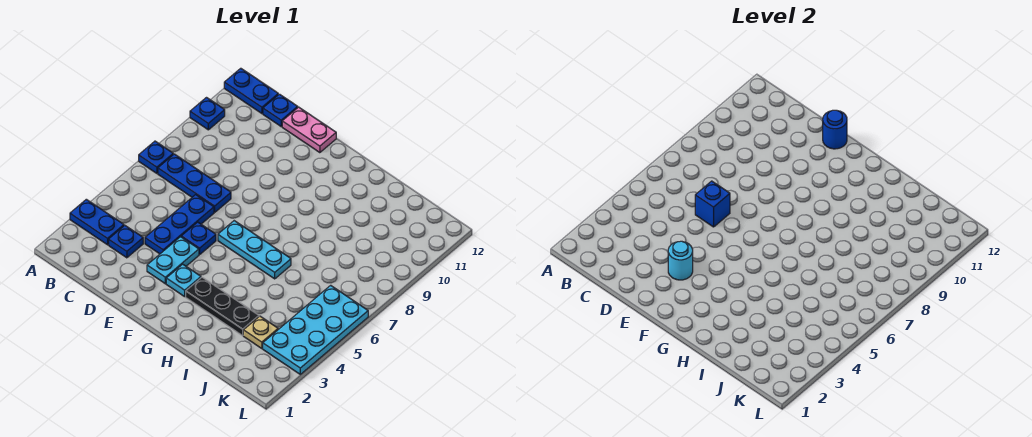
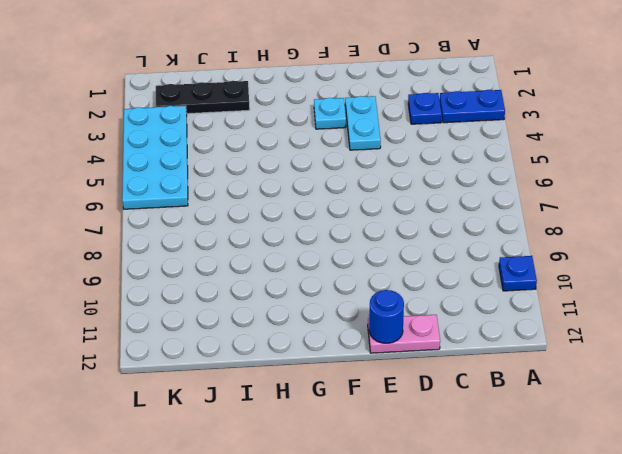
black plate I2:K2 level 1 -> black plate G3:I3 level 1
none -> blue plate A7 level 1
none -> blue plate A12:B12 level 1
none -> blue plate B7:D7 level 1

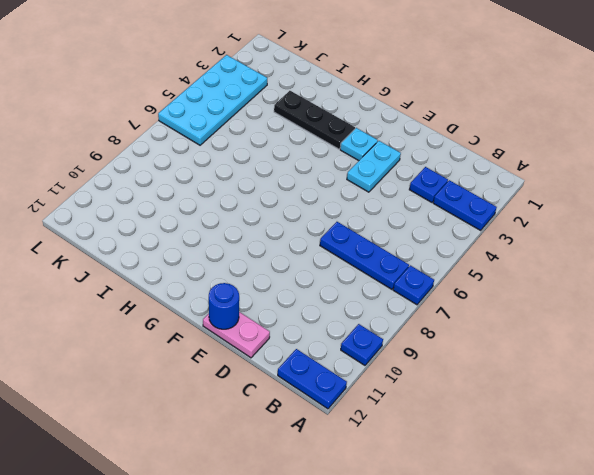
none -> blue plate C12 level 1
none -> blue plate D4:D6 level 1
none -> blue plate E5 level 1

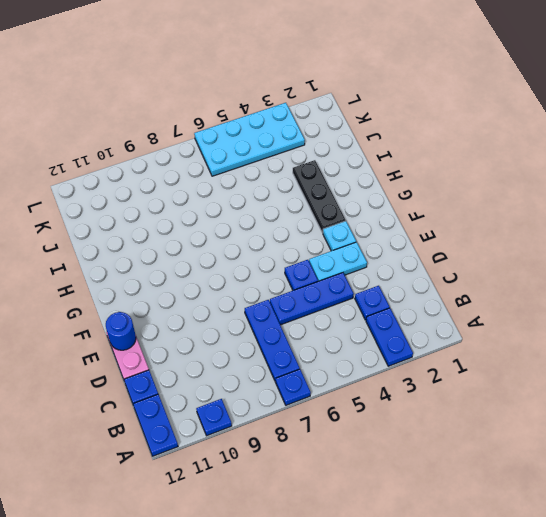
none -> cyan plate F6:H6 level 1
none -> tan plate J3 level 1
none -> blue brick D6 level 2

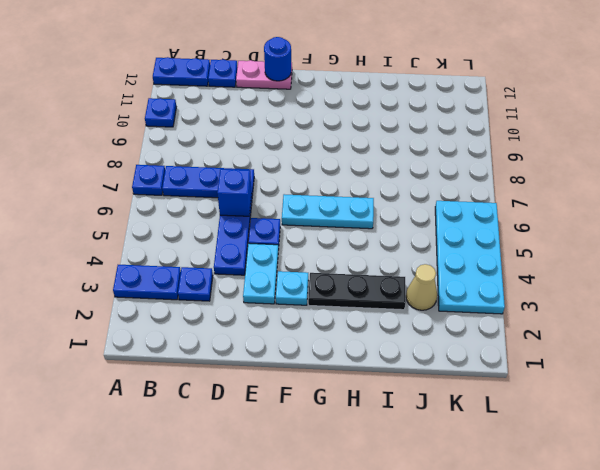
tan cone J3 level 1 -> tan plate J3 level 1
none -> cyan round brick E3 level 2

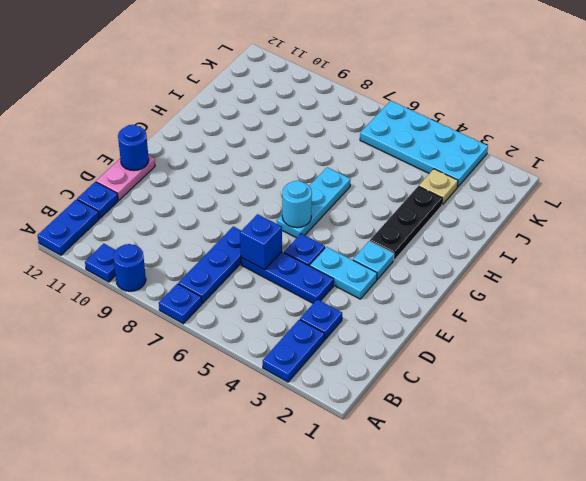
blue round brick A9 level 1 -> none
cyan round brick F6 level 2 -> cyan round brick E3 level 2

